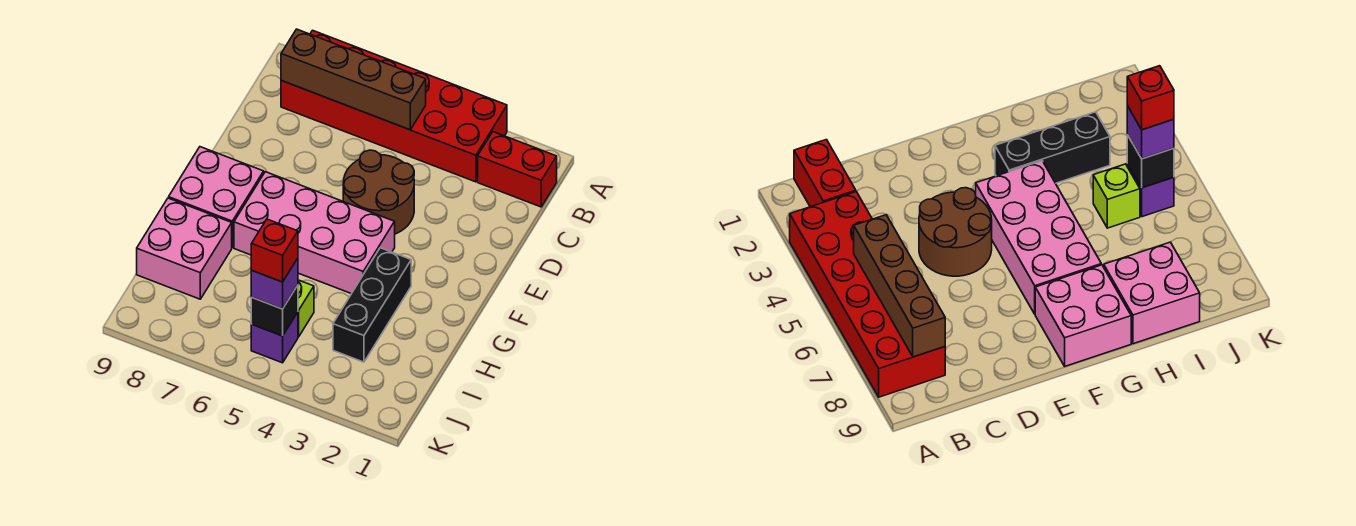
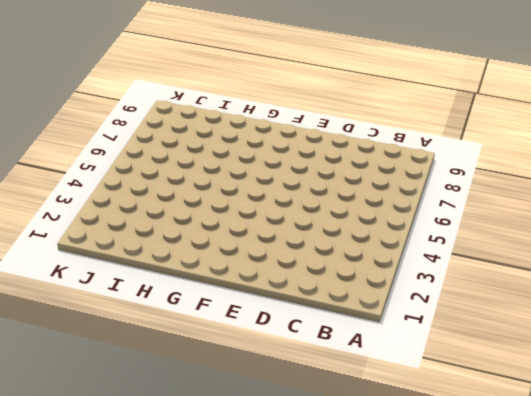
none -> red brick A3:B8 level 1
none -> red brick B1:B2 level 1
none -> brown round brick D4:E5 level 1

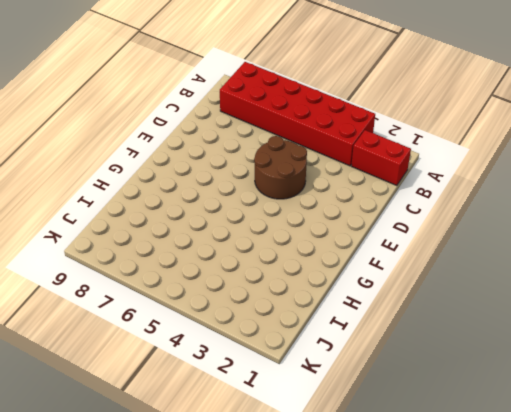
none -> pink brick F4:G7 level 1
none -> pink brick F8:G9 level 1
none -> black brick G3:I3 level 1

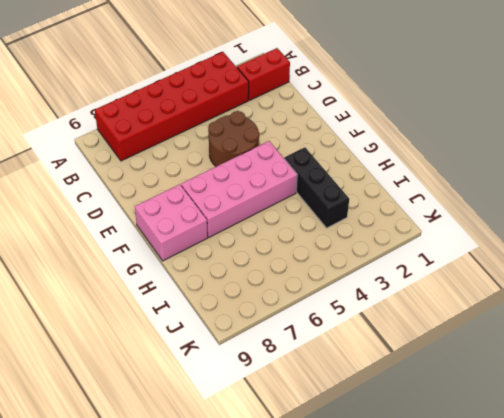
none -> pink brick H8:I9 level 1
none -> lime brick I5 level 1
none -> purple brick J5 level 1

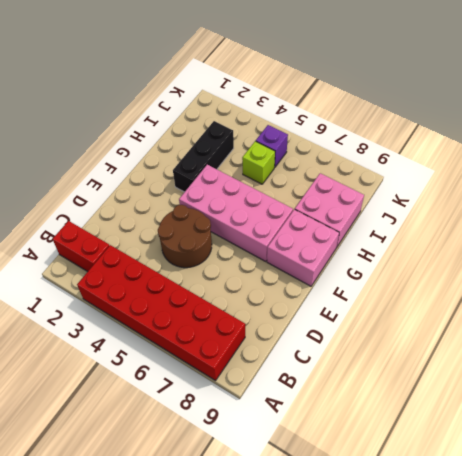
none -> brown brick B5:B8 level 2
none -> black brick J5 level 2
none -> purple brick J5 level 3

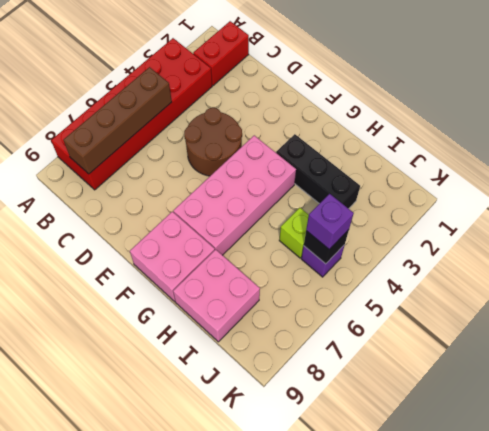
none -> red brick J5 level 4

